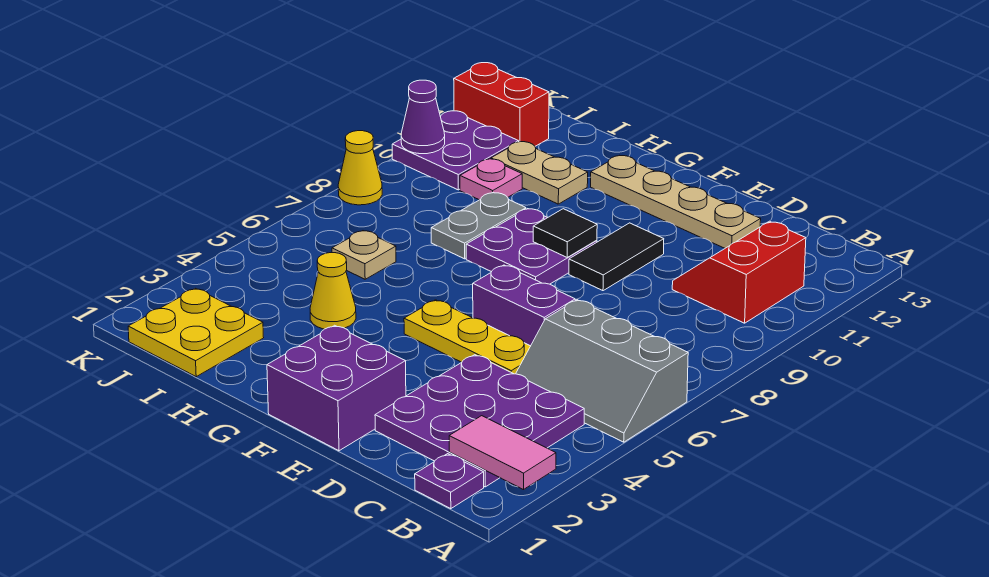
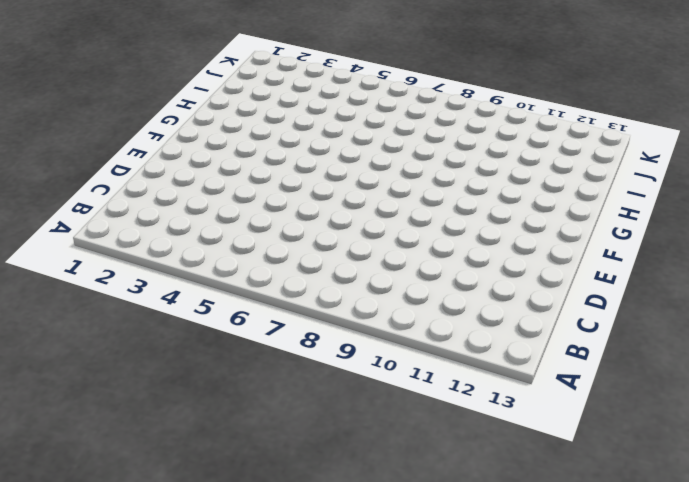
none -> grey slope A5:C6 level 1 top 6
none -> purple plate B1 level 1
none -> purple plate B2:D4 level 1

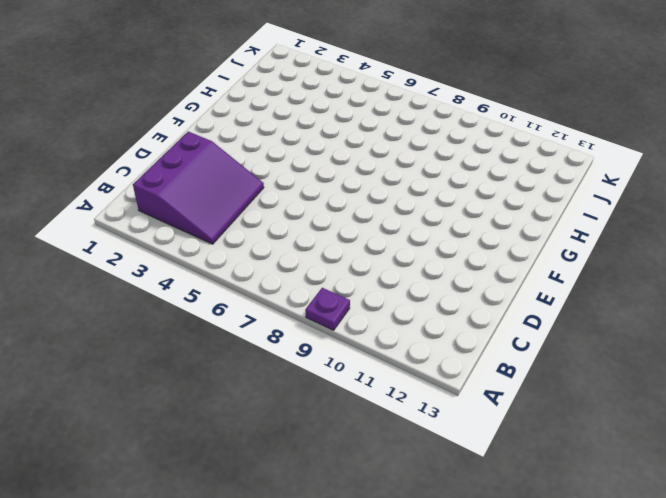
purple plate A9 level 1 -> purple plate B1 level 1
purple slope B2:D4 level 1 top 2 -> purple plate B2:D4 level 1
none -> grey slope A5:C6 level 1 top 6
none -> red slope B10:C11 level 1 top B
none -> yellow plate D5:F5 level 1

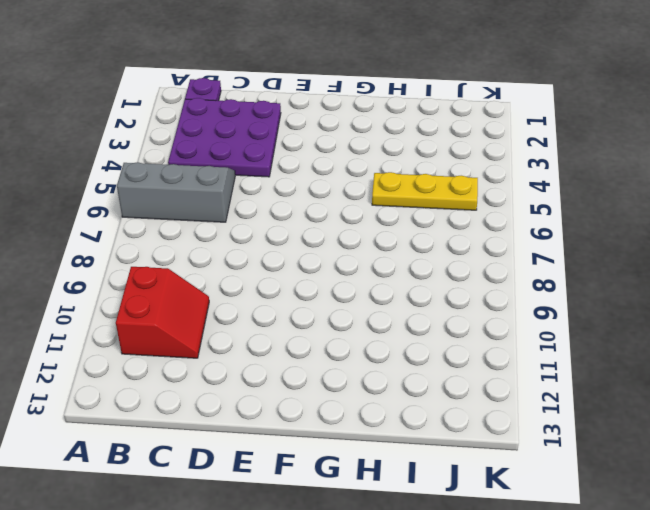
yellow plate H5:J5 level 1 -> yellow plate D5:F5 level 1
none -> purple brick D6:E6 level 1
none -> tan plate D12:G12 level 1
none -> purple brick E1:F2 level 1

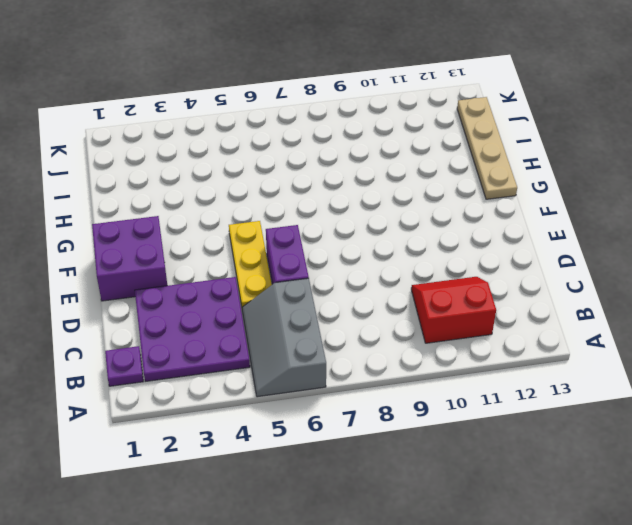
tan plate G13:J13 level 1 -> tan plate D12:G12 level 1
none -> black tile E9:E10 level 1
none -> purple plate F8:G9 level 1
none -> yellow cone H4 level 1

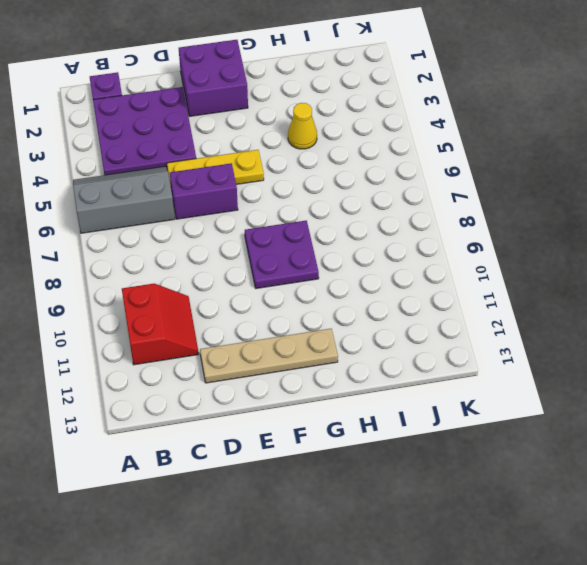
none -> black tile E9:E10 level 1
none -> grey plate H8:H9 level 1
none -> tan plate H11:I11 level 1

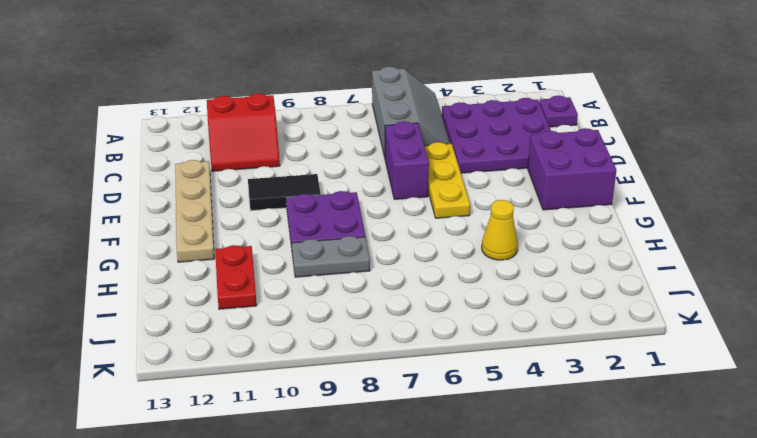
red plate H11:I11 level 1 -> tan plate H11:I11 level 1
none -> yellow plate I1:J2 level 1
none -> tan plate I6 level 1
none -> pink plate I10 level 1

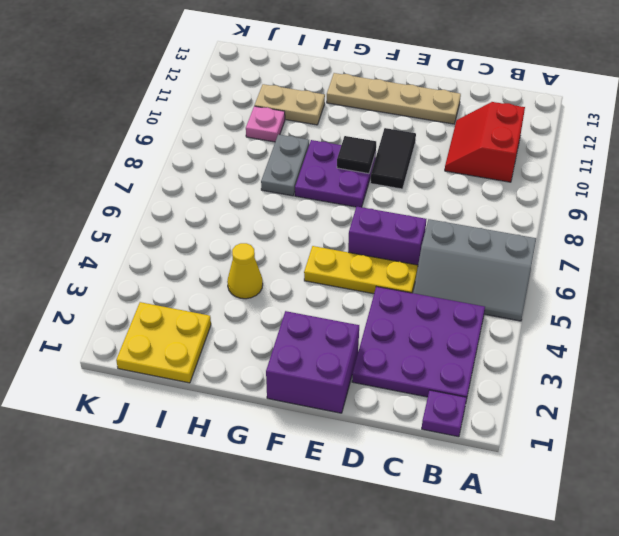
none -> tan plate I6 level 1
none -> purple plate J10:K11 level 1
none -> red brick J12:K12 level 1

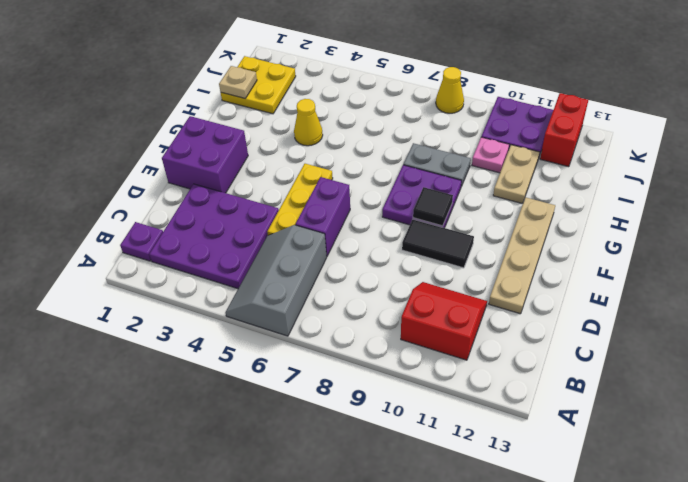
tan plate I1 level 2 -> tan plate I6 level 1
none -> pink tile A2:B2 level 2
none -> purple cone K10 level 2

